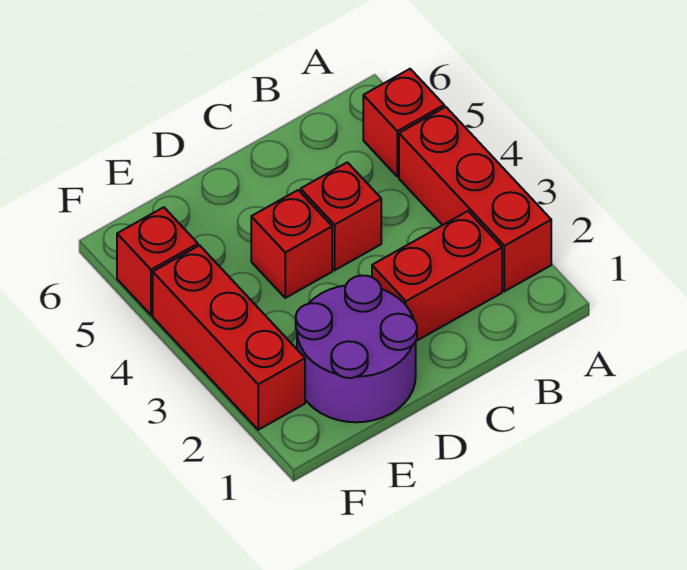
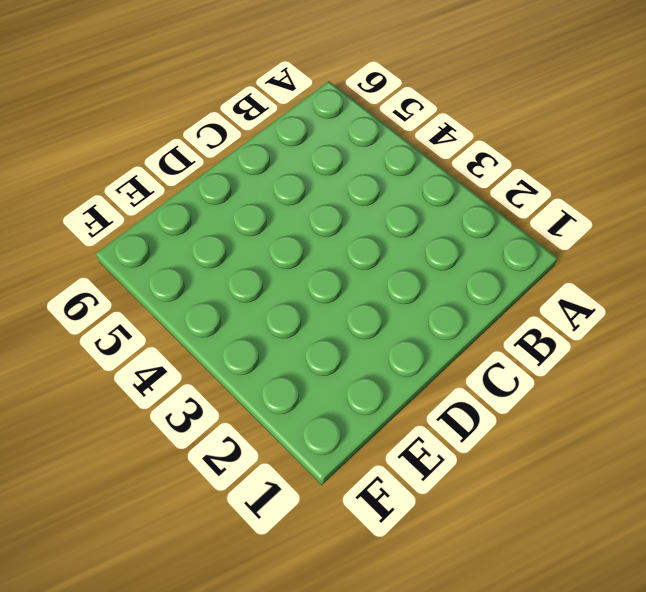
none -> red brick A2:A4 level 1
none -> red brick A5 level 1

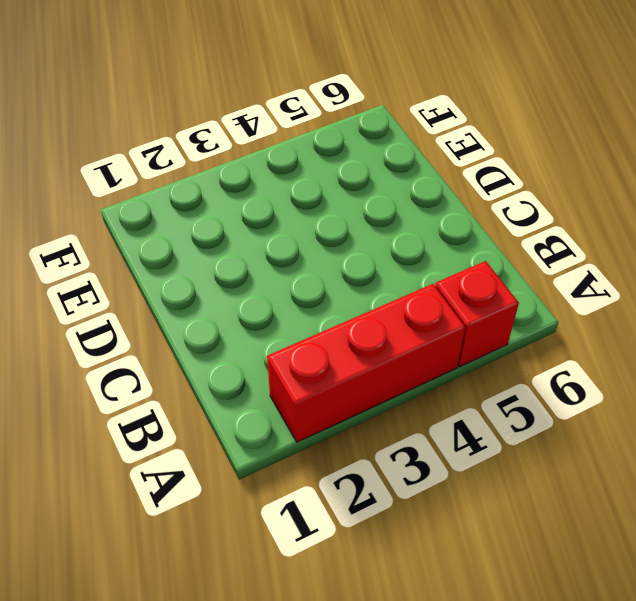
none -> red brick B2:C2 level 1
none -> red brick C4 level 1

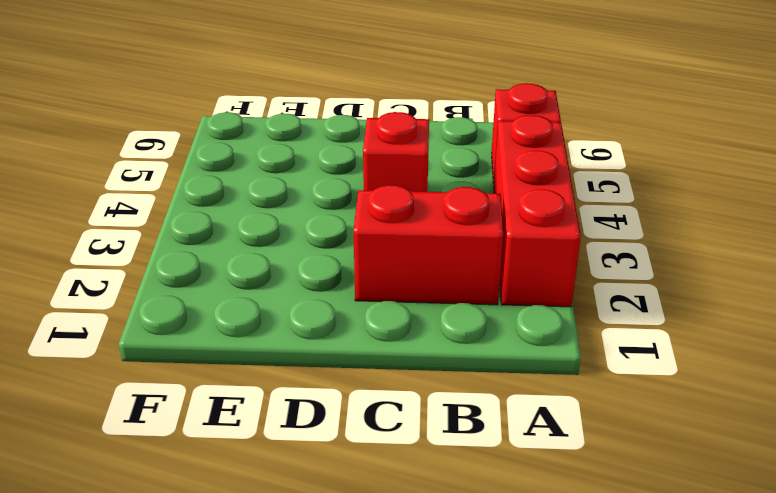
none -> purple round brick D1:E2 level 1
none -> red brick D4 level 1

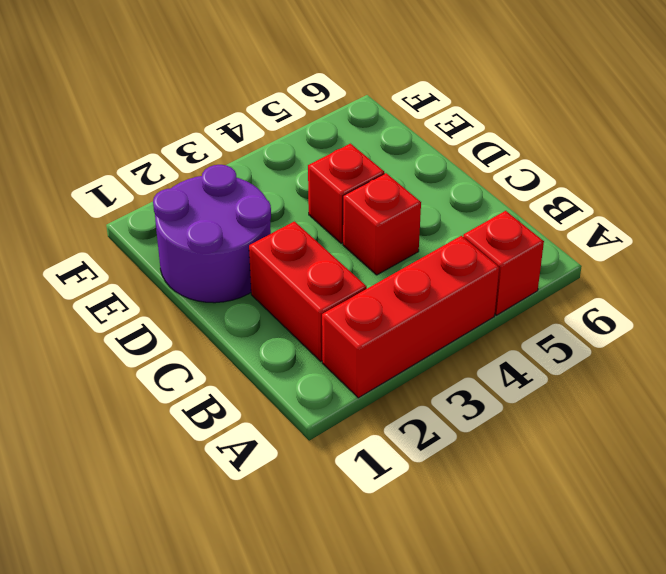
none -> red brick F2:F4 level 1
none -> red brick F5 level 1

